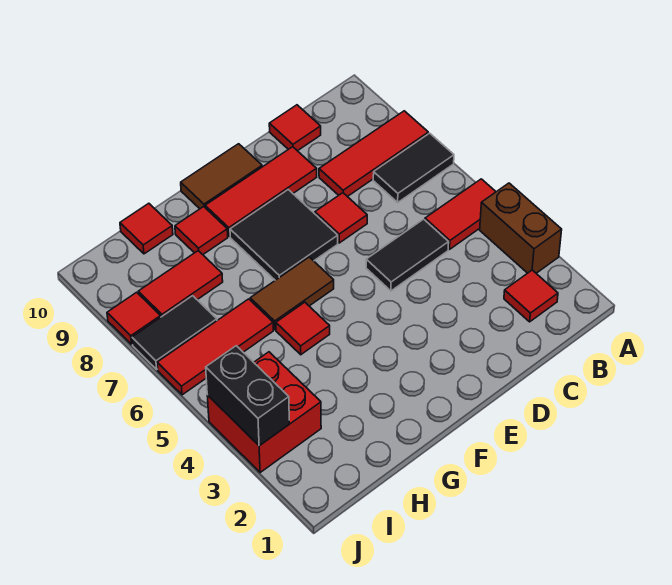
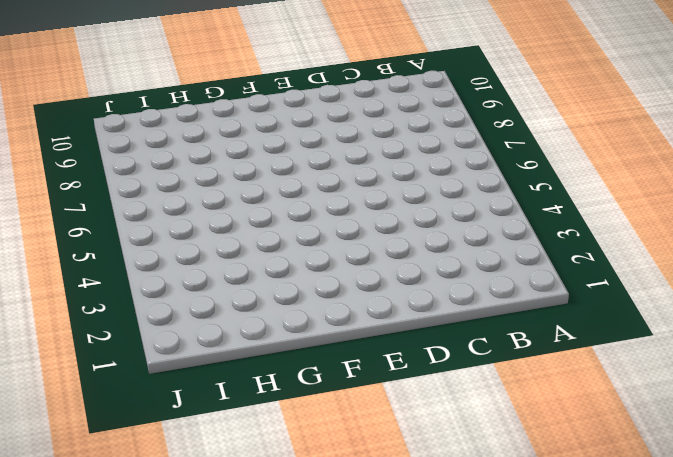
none -> brown brick A3:A4 level 1
none -> red tile A5:B5 level 1
none -> black tile A7:B7 level 1

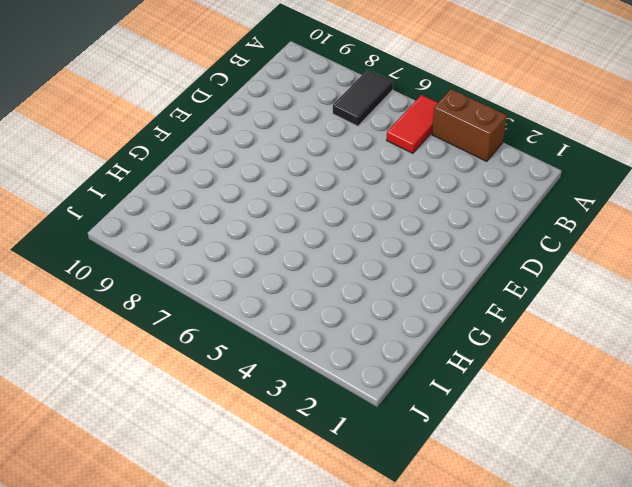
none -> red tile A8:C8 level 1
none -> red tile B2 level 1
none -> black tile C5:D5 level 1

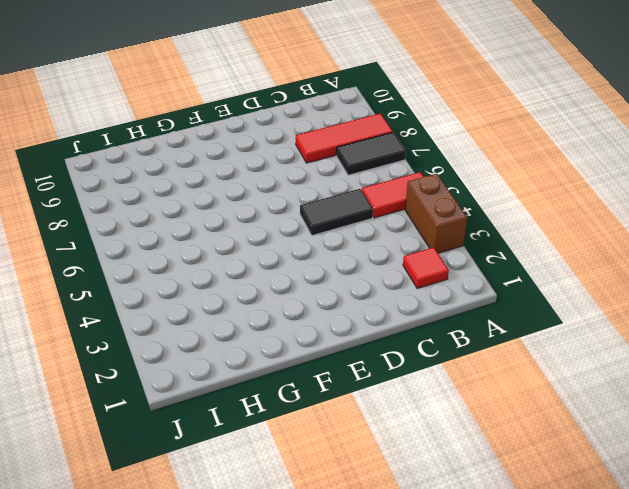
none -> red tile C10 level 1
none -> red tile D7 level 1
none -> red tile D9:F9 level 1

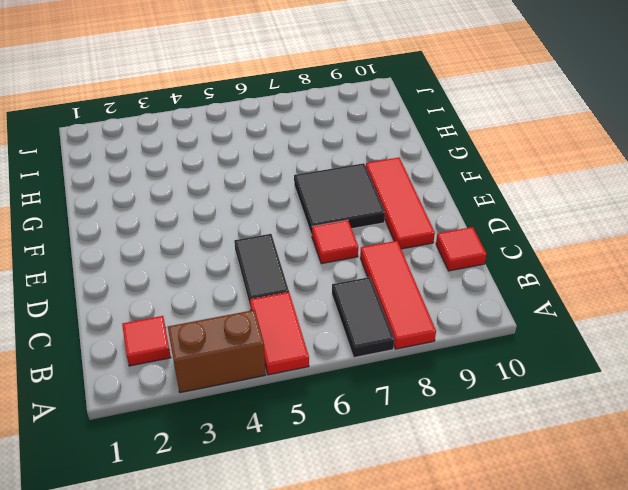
none -> brown tile E10:F10 level 1
none -> brown tile F6:G6 level 1
none -> red tile G5 level 1

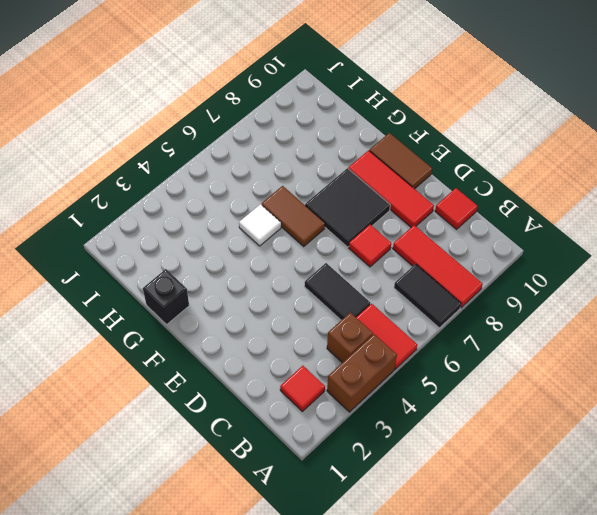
brown brick B4 level 1 -> none
black brick G1 level 1 -> none
white tile G5 level 1 -> red tile G5 level 1
none -> red tile G9 level 1
none -> red tile H6:J6 level 1
none -> red tile H8:I8 level 1

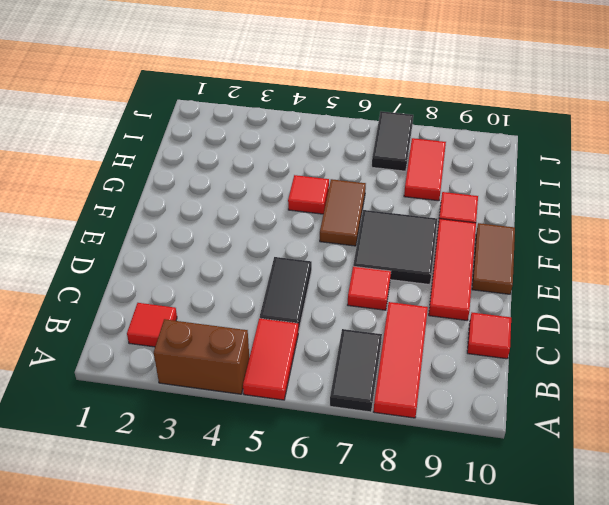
none -> red tile H6:J6 level 1
none -> red tile H10 level 1
none -> red brick I3:J4 level 1

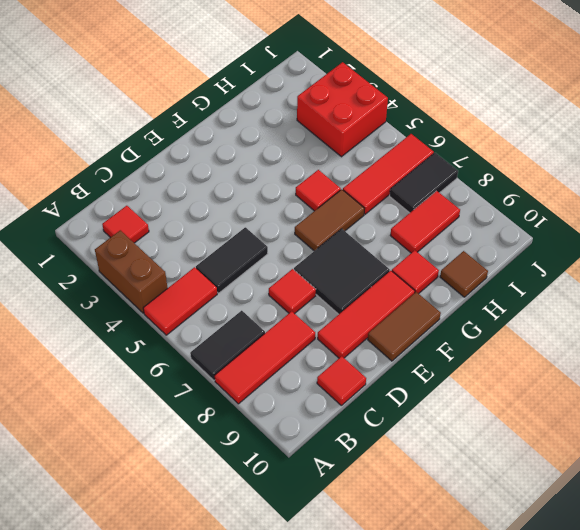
brown tile H10 level 1 -> red tile H10 level 1
none -> red tile J8 level 1
none -> black brick J3:J4 level 2

